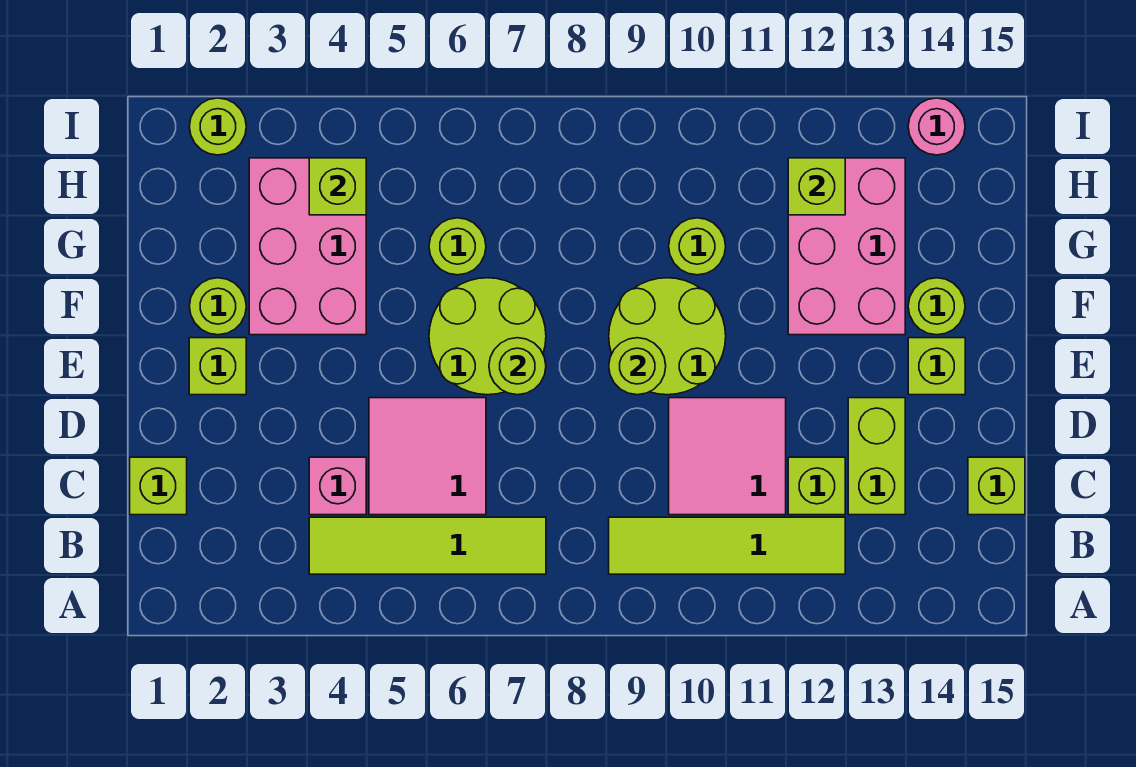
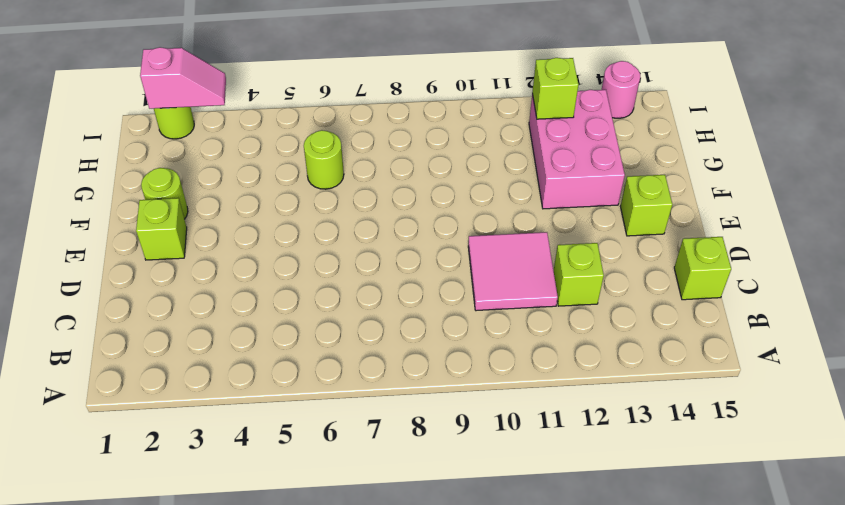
pink slope I2:I3 level 2 top 2 -> none
none -> lime tile B4:B7 level 1
none -> lime tile B9:B12 level 1
none -> lime brick C1 level 1

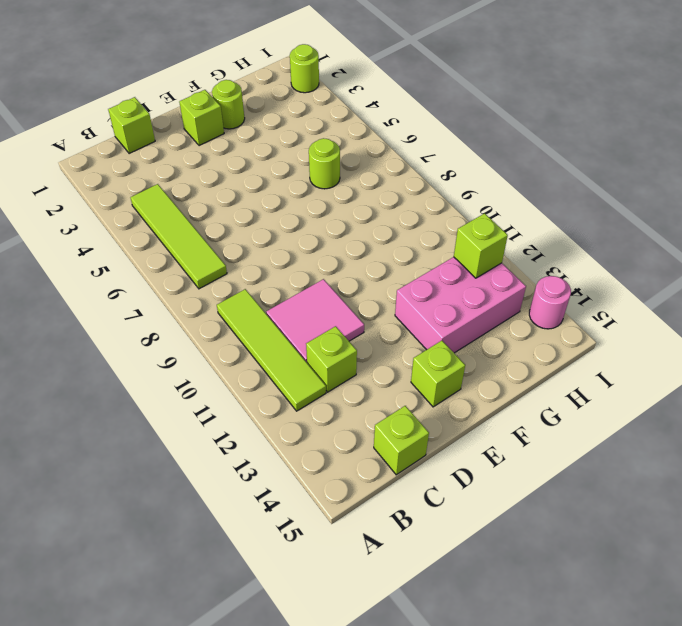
none -> pink brick C4 level 1
none -> pink tile C5:D6 level 1
none -> lime brick C13:D13 level 1

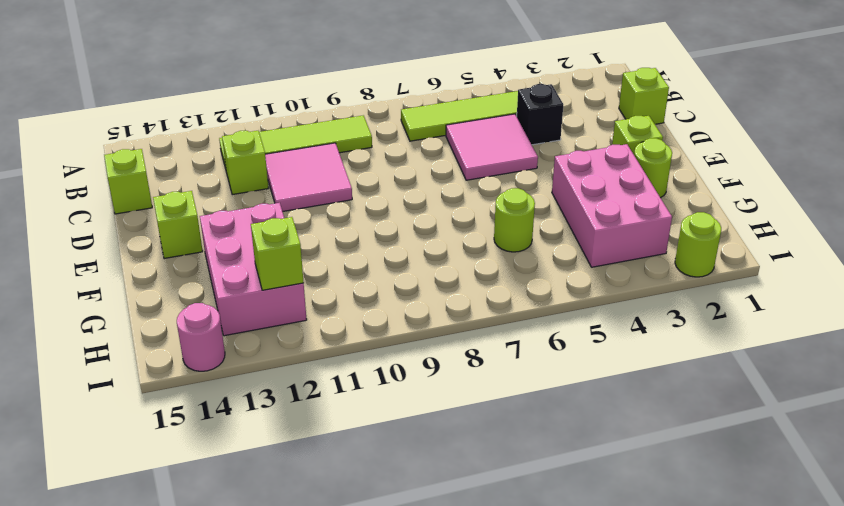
black brick C4 level 1 -> pink brick C4 level 1
none -> lime brick C13:D13 level 1
none -> lime round brick E6:F7 level 1
none -> lime round brick E9:F10 level 1

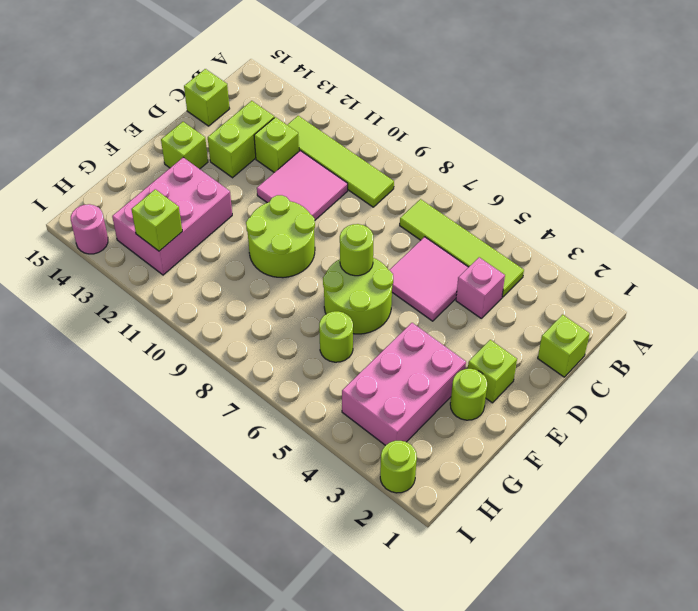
none -> lime round brick F14 level 1
none -> lime round brick G10 level 1
none -> lime round brick E9 level 2

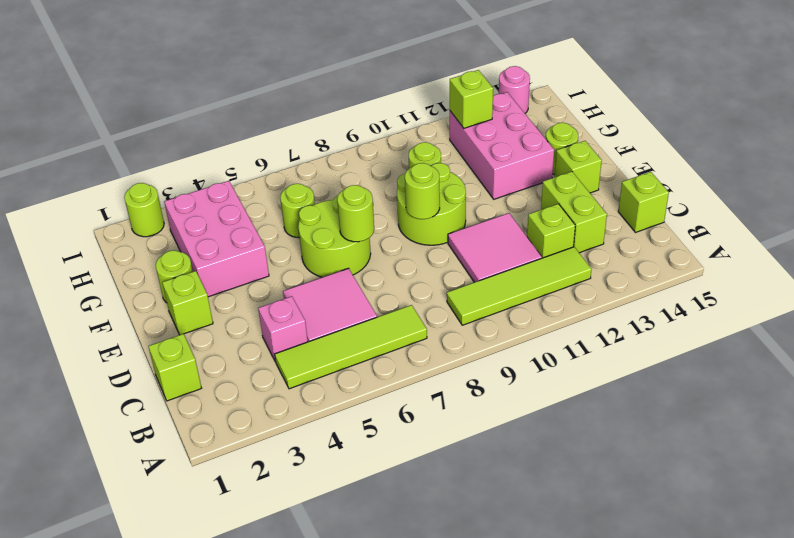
none -> lime brick H4 level 2

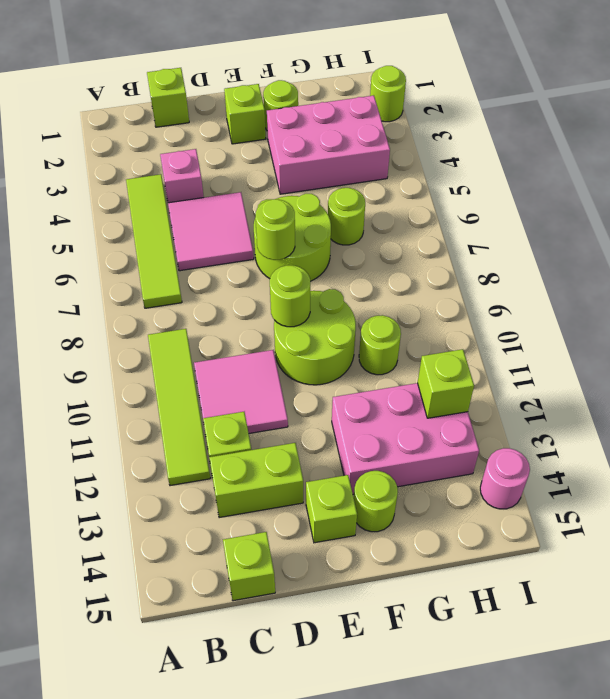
none -> lime brick H4 level 2

